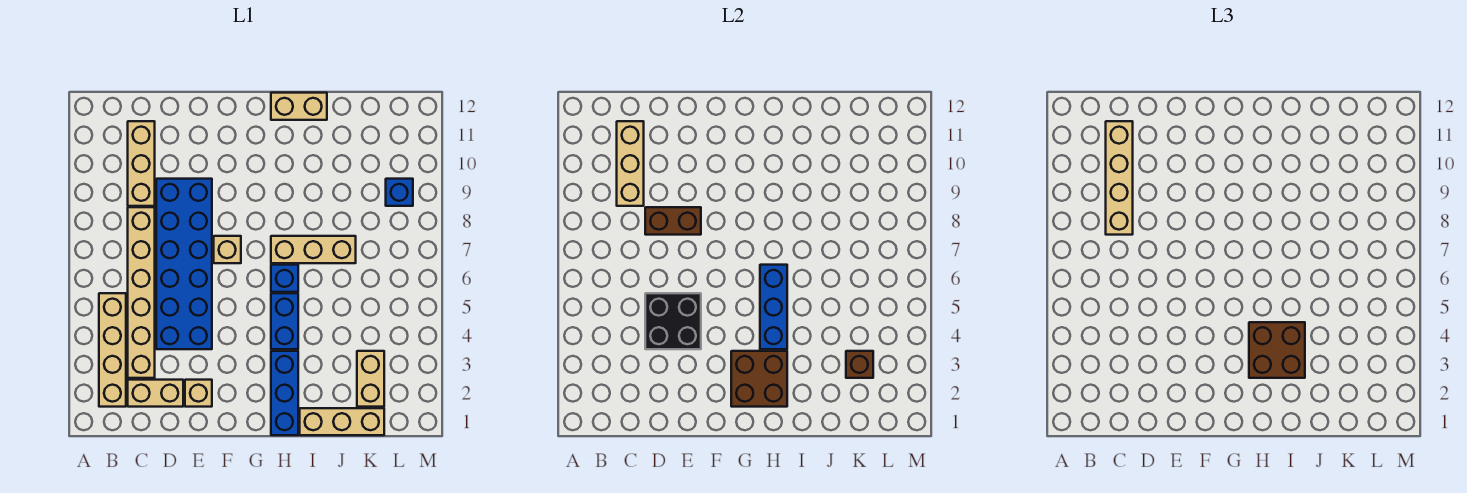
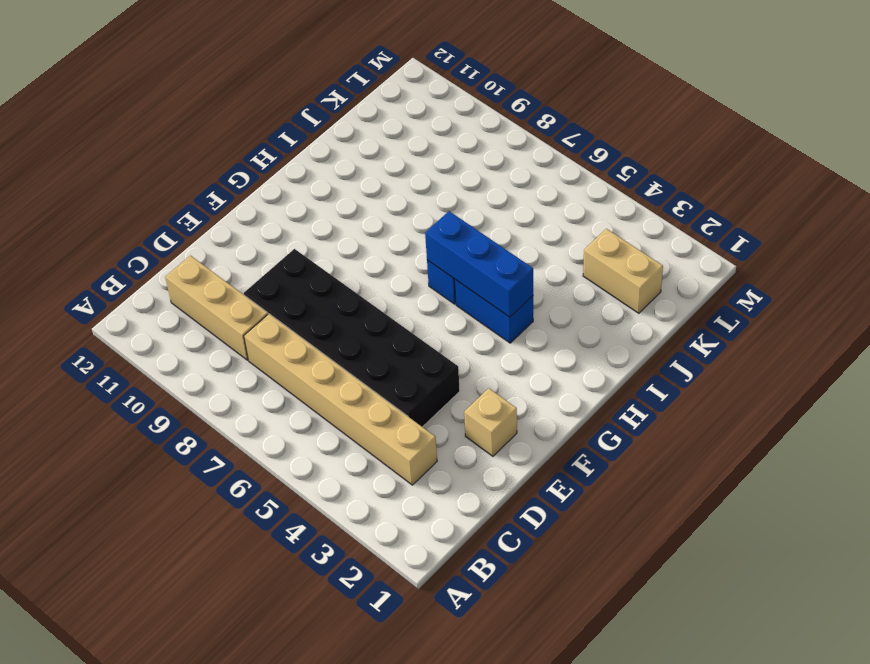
black brick D4:E9 level 1 -> blue brick D4:E9 level 1
none -> tan brick B2:B5 level 1
none -> tan brick C2:D2 level 1
none -> tan brick F7 level 1

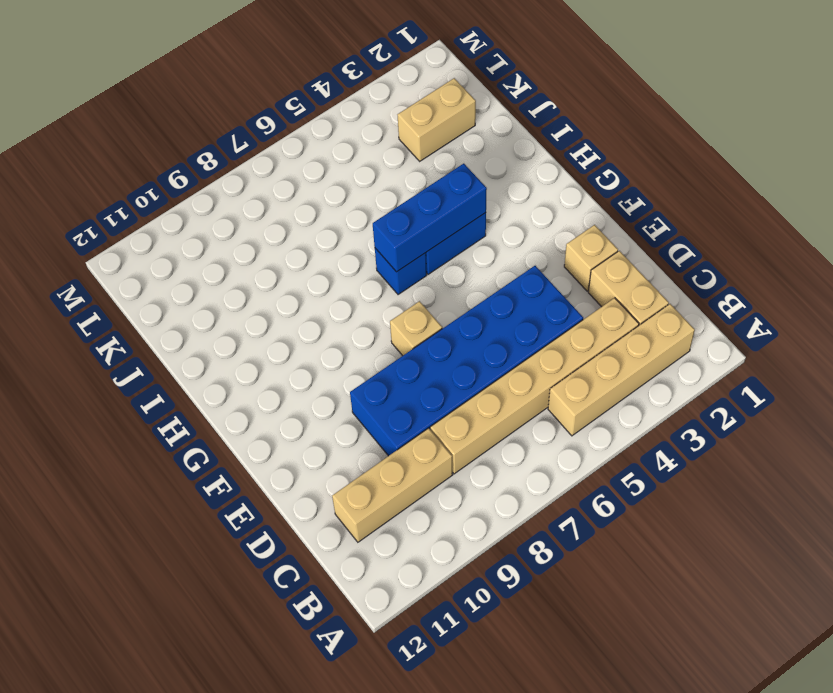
none -> blue brick H1:H3 level 1
none -> tan brick H7:J7 level 1
none -> tan brick H12:I12 level 1

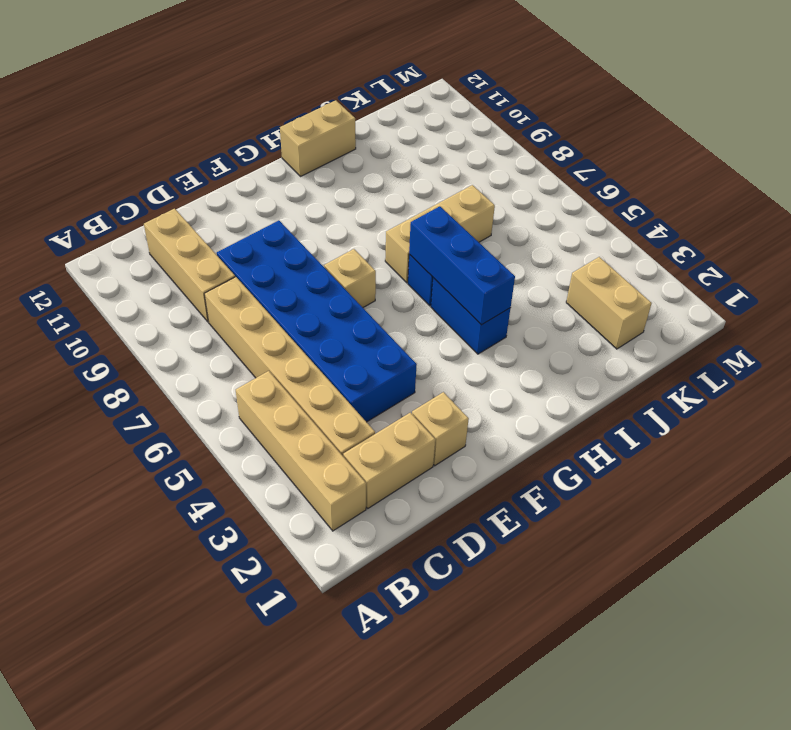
none -> blue brick H1:H3 level 1
none -> tan brick I1:K1 level 1
none -> blue brick L9 level 1

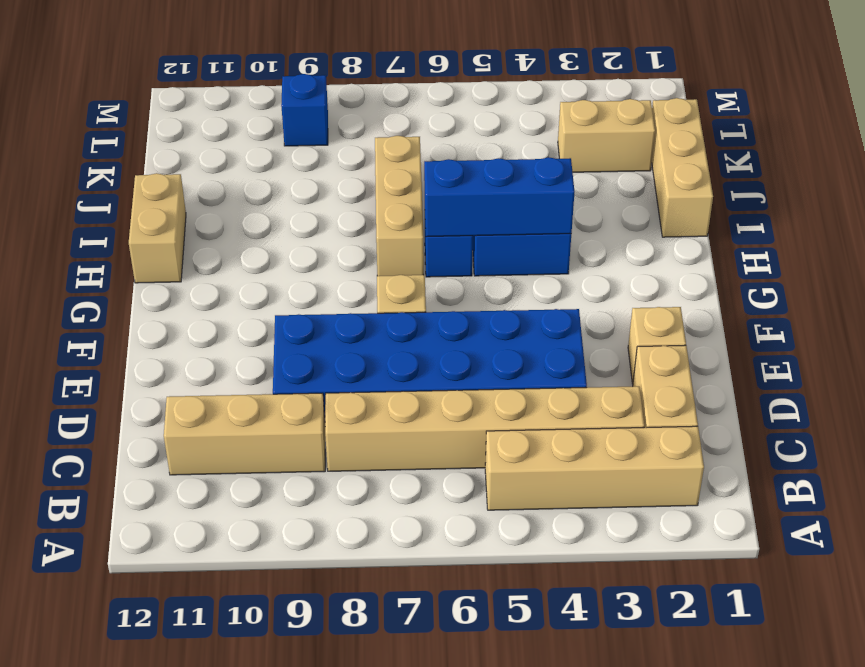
none -> blue brick H1:H3 level 1
none -> tan brick C9:C11 level 2
none -> black brick D4:E5 level 2

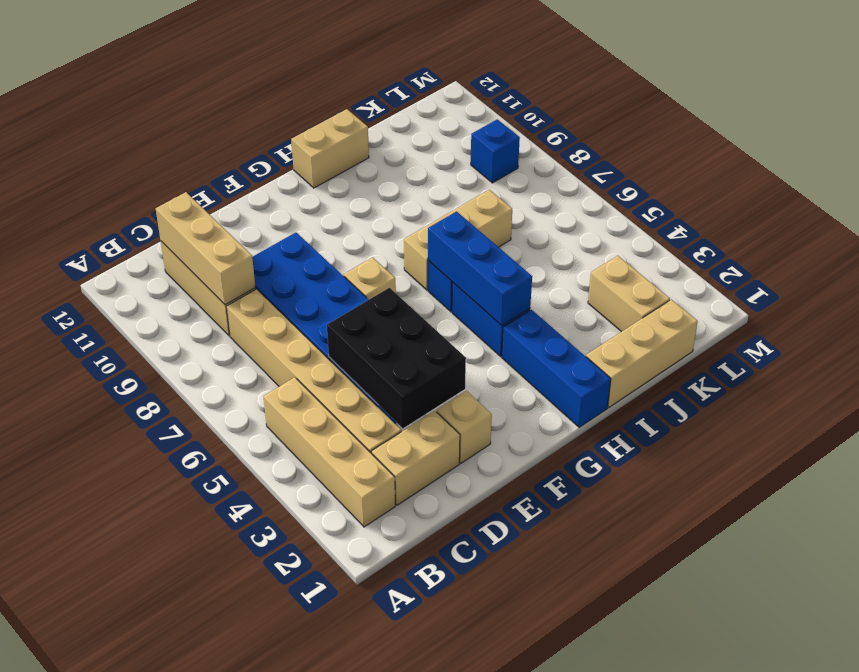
black brick D3:E5 level 2 -> black brick D4:E5 level 2
none -> brown brick D8:E8 level 2
none -> brown brick G2:H3 level 2
none -> brown brick K3 level 2

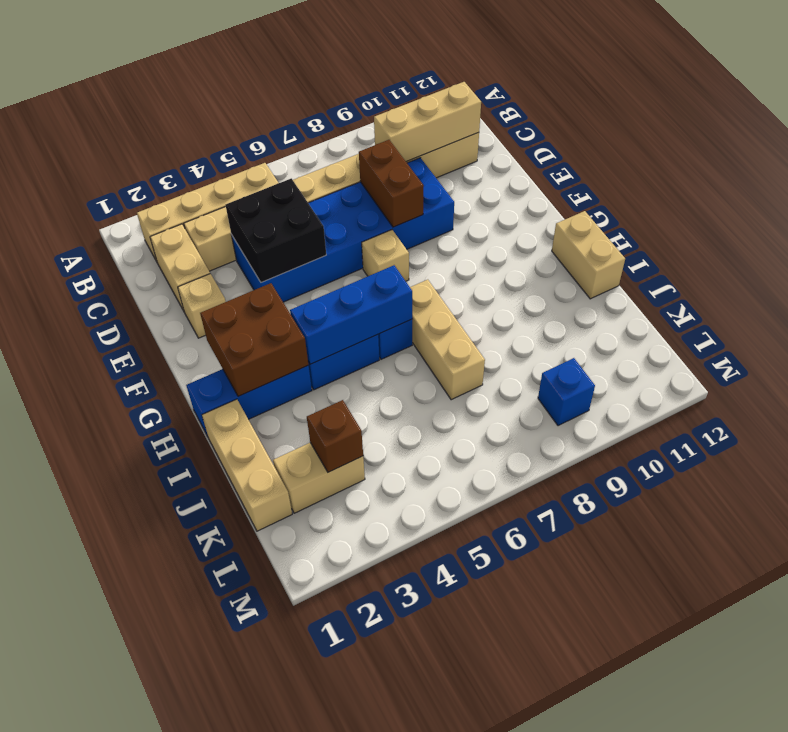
none -> tan brick C8:C11 level 3
none -> brown brick H3:I4 level 3

